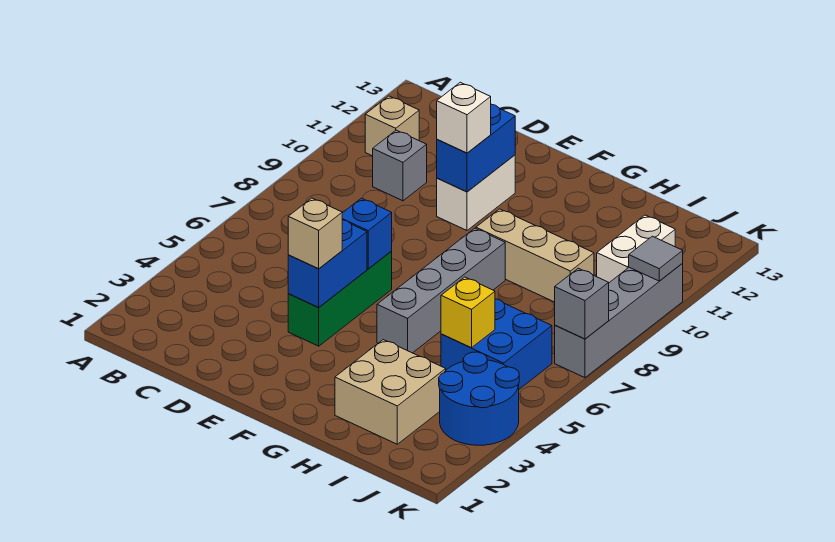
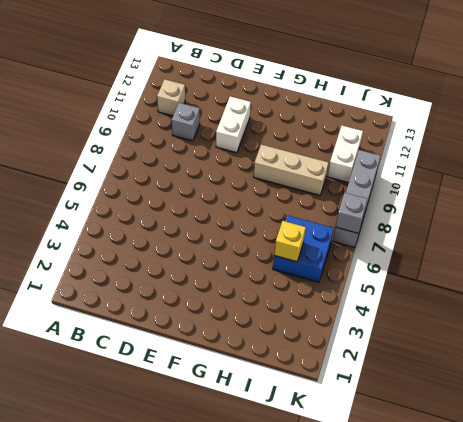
none -> green brick E4:E6 level 1
none -> grey brick G5:G8 level 1
none -> tan brick H2:I3 level 1

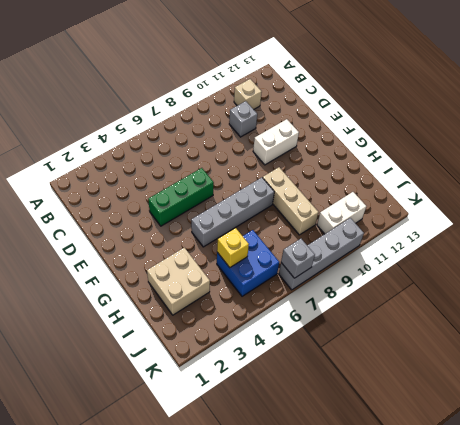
none -> blue round brick J3:K4 level 1
none -> blue brick E4:E5 level 2
none -> blue brick E6 level 2

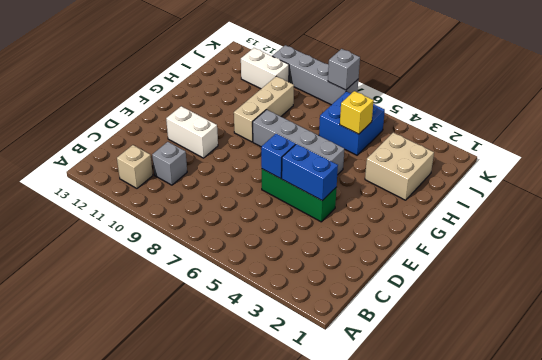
none -> blue round brick J3:K4 level 1
none -> blue brick E10:E11 level 2
none -> grey tile K10 level 2

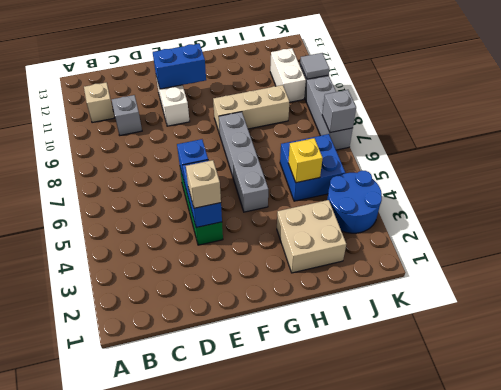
blue brick E11:F11 level 2 -> blue brick E10:E11 level 2
none -> white brick E10 level 3

